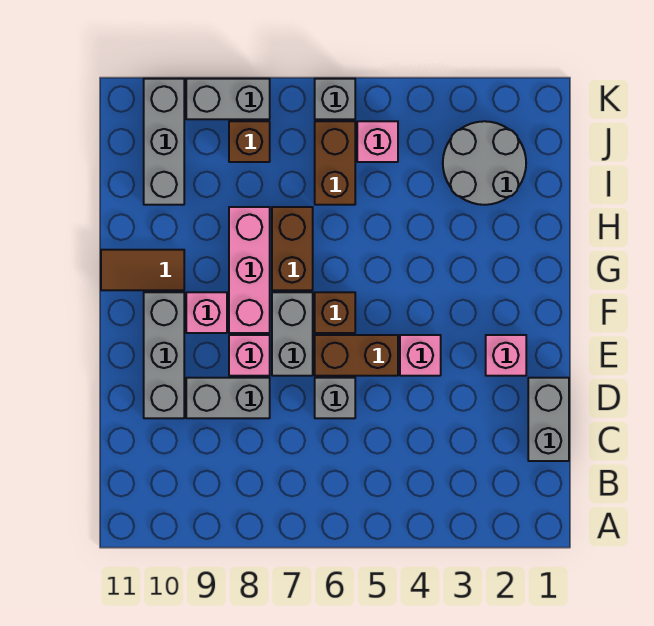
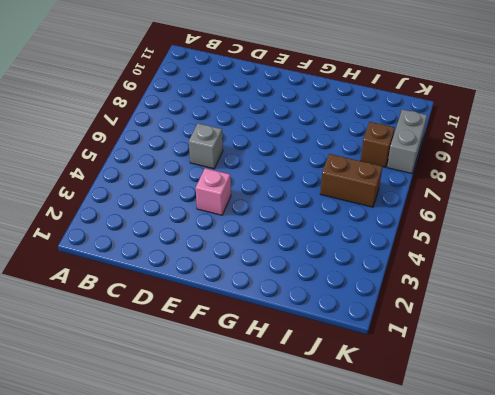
none -> grey brick C1:D1 level 1
none -> grey brick D8:D9 level 1
none -> grey brick D10:F10 level 1

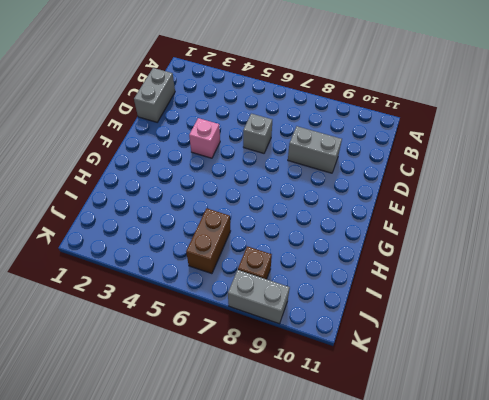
none -> grey brick D10:F10 level 1
none -> pink brick E2 level 1
none -> brown brick E5:E6 level 1

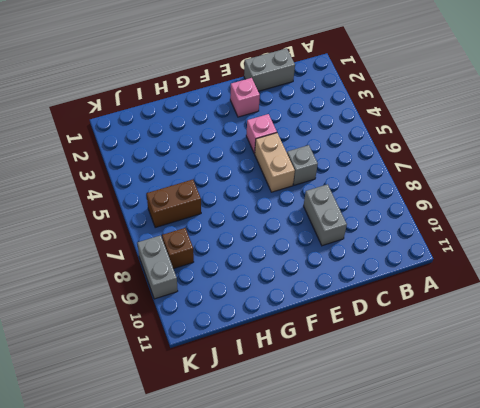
tan brick E5:E6 level 1 -> brown brick E5:E6 level 1
none -> grey brick D10:F10 level 1
none -> grey brick E7:F7 level 1
none -> pink brick E8 level 1

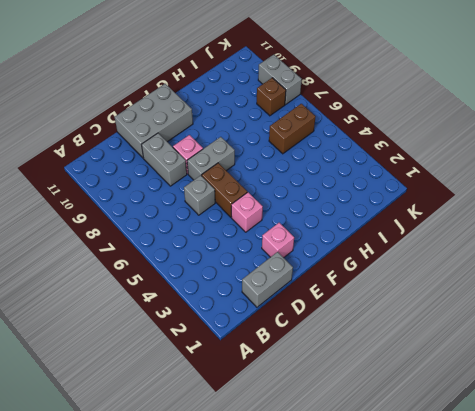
grey brick D10:F11 level 1 -> grey brick D10:F10 level 1
none -> brown brick F6 level 1
none -> pink brick F8:H8 level 1
none -> pink brick F9 level 1

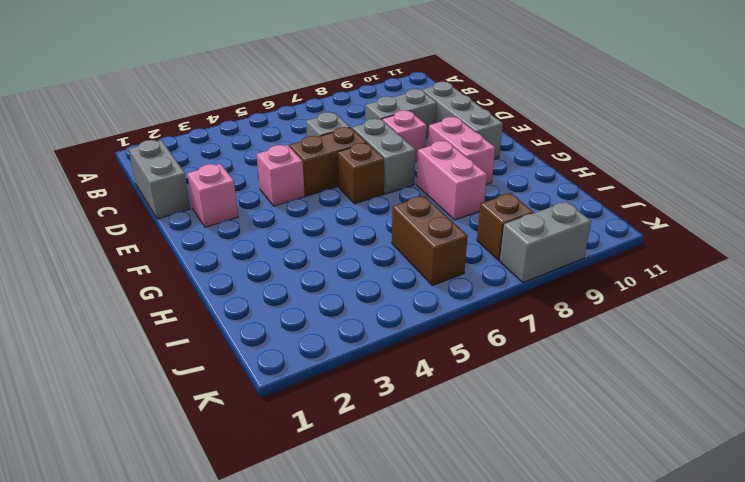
pink brick F9:G9 level 1 -> pink brick F9 level 1
pink brick G8:H8 level 1 -> pink brick F8:H8 level 1
none -> brown brick G7:H7 level 1
none -> brown tile G10:G11 level 1
none -> grey round brick I2:J3 level 1

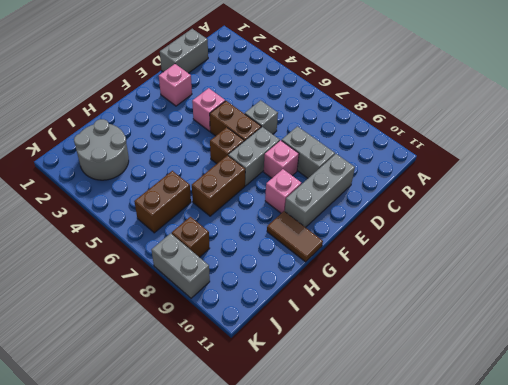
none -> pink brick F8:H8 level 1
none -> grey brick I10:K10 level 1
none -> pink brick J5 level 1

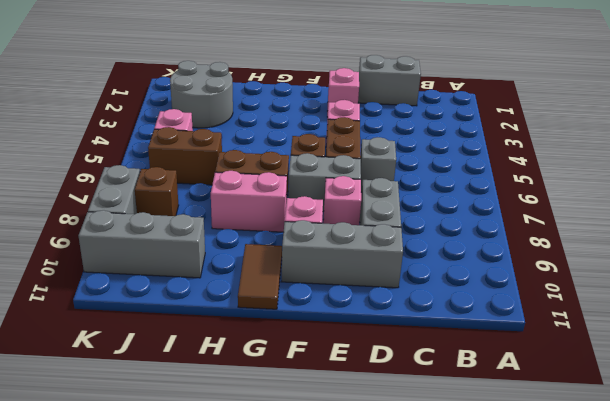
pink brick G8:H8 level 1 -> pink brick F8:H8 level 1
none -> grey brick K6 level 1

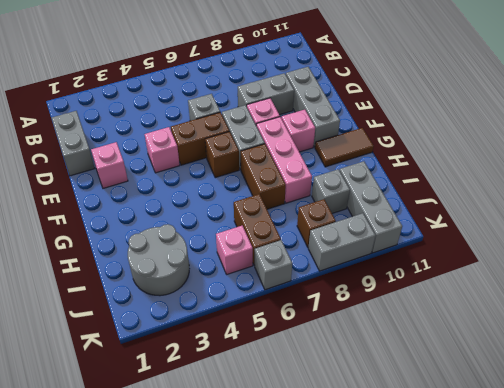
grey brick I9 level 1 -> none

